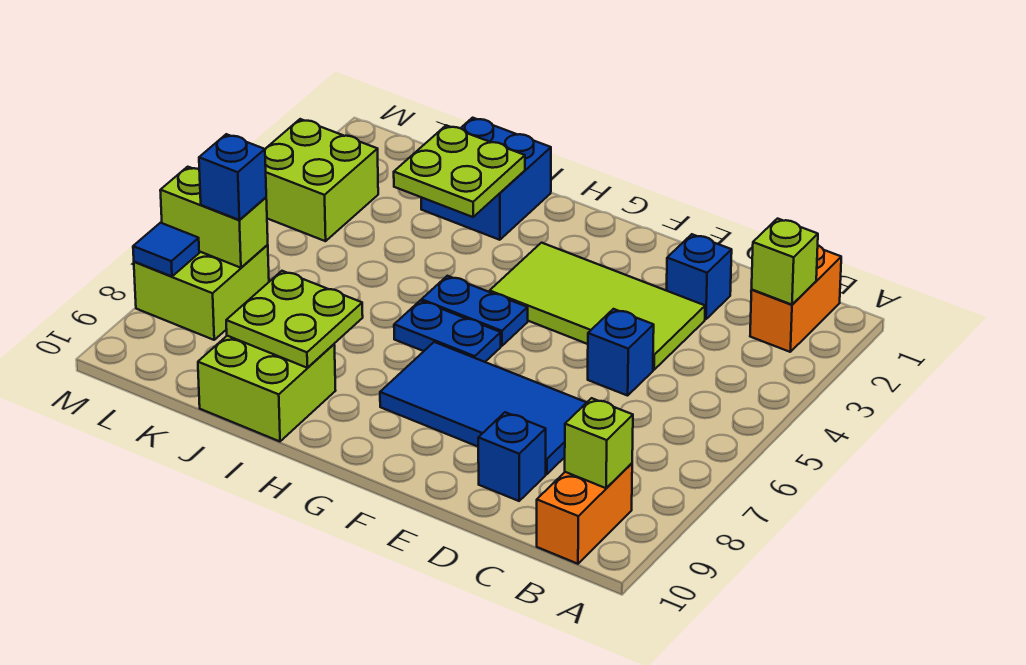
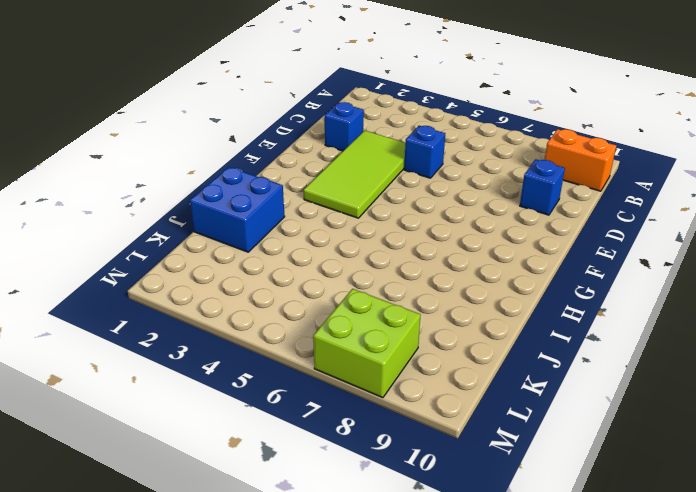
none -> orange brick B1:B2 level 1
none -> blue tile D7:G8 level 1
none -> blue plate G5:H5 level 1

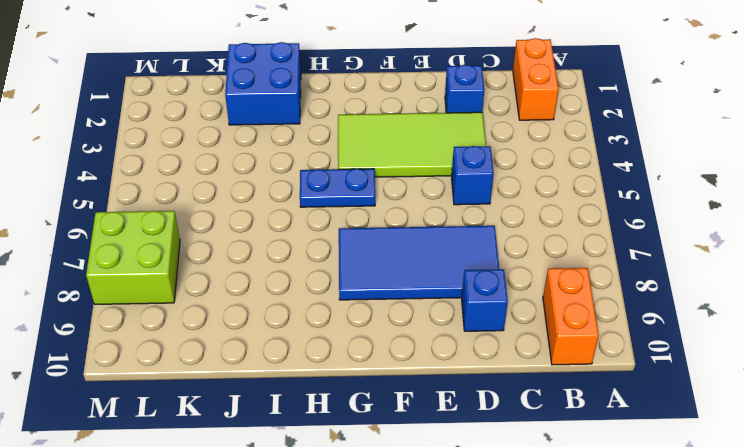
none -> blue plate G6:H6 level 1
none -> lime brick I9:J10 level 1
none -> lime brick L3:M4 level 1

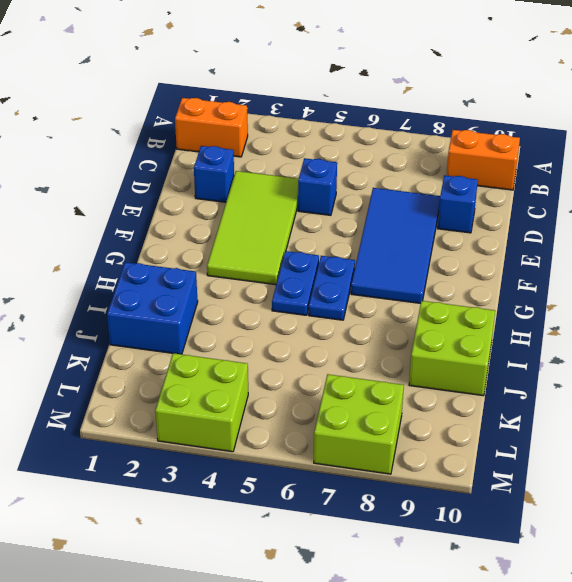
none -> lime brick B2 level 2
none -> lime brick B9 level 2
none -> lime plate I2:J3 level 2

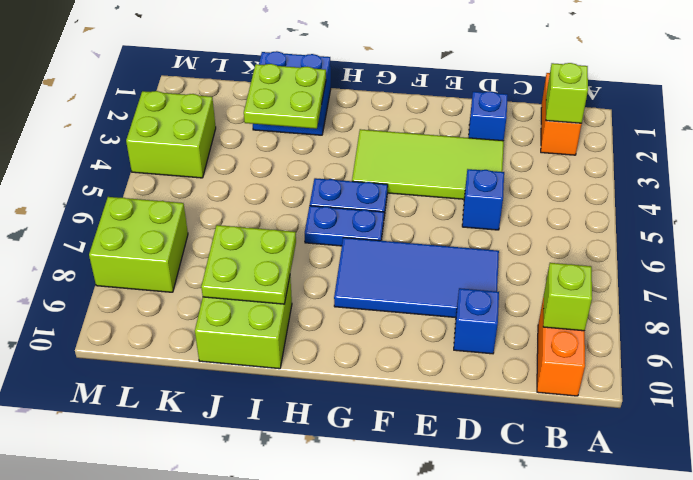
none -> lime brick L7:M7 level 2
none -> blue tile M8 level 2
none -> blue brick L7 level 3

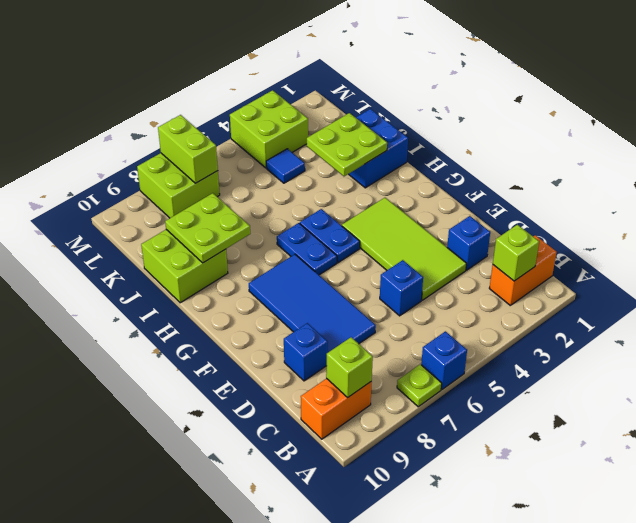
blue brick A6 level 1 -> blue brick L7 level 3
lime plate A7 level 1 -> none
blue tile K4 level 1 -> blue tile M8 level 2

